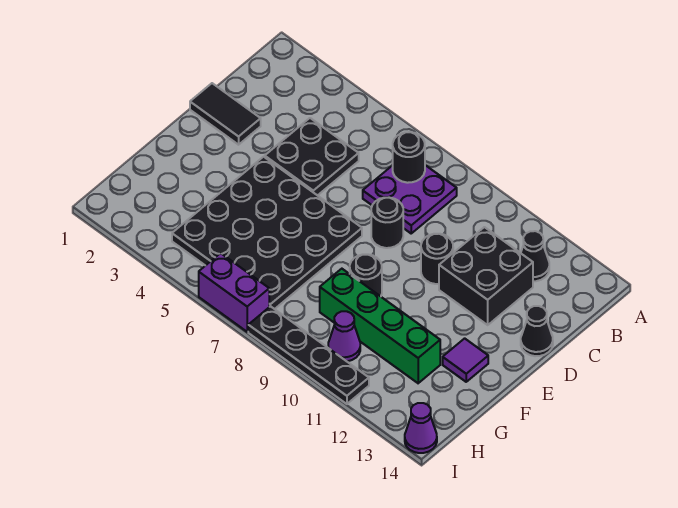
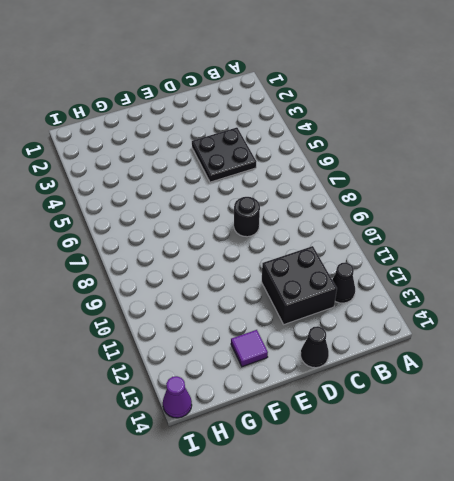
none -> purple plate B7:C8 level 1
none -> black tile D1:D2 level 1
none -> black round brick D10 level 1

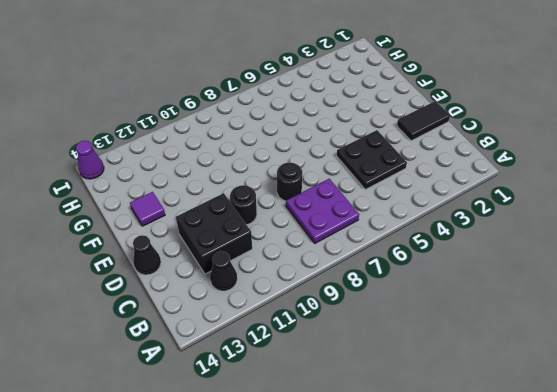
none -> black plate E4:H7 level 1
none -> black round brick F9 level 1
none -> green brick G9:G12 level 1

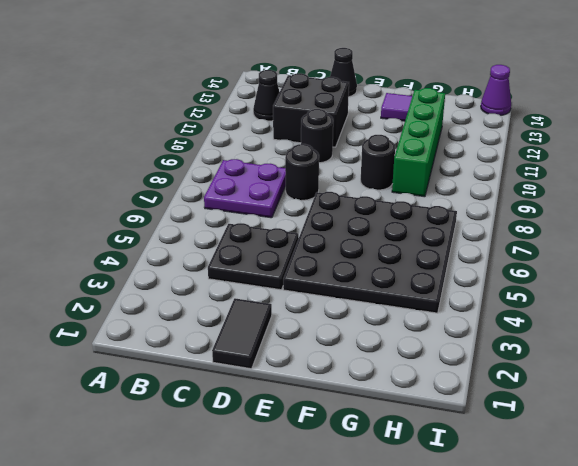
none -> purple cone H10 level 1
none -> purple brick I6:I7 level 1
none -> black plate I8:I11 level 1

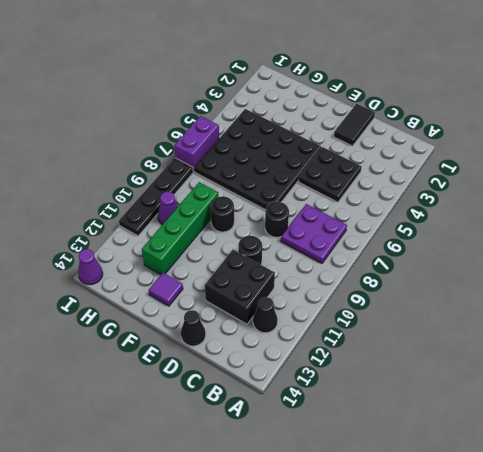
none -> black round brick B7 level 2

